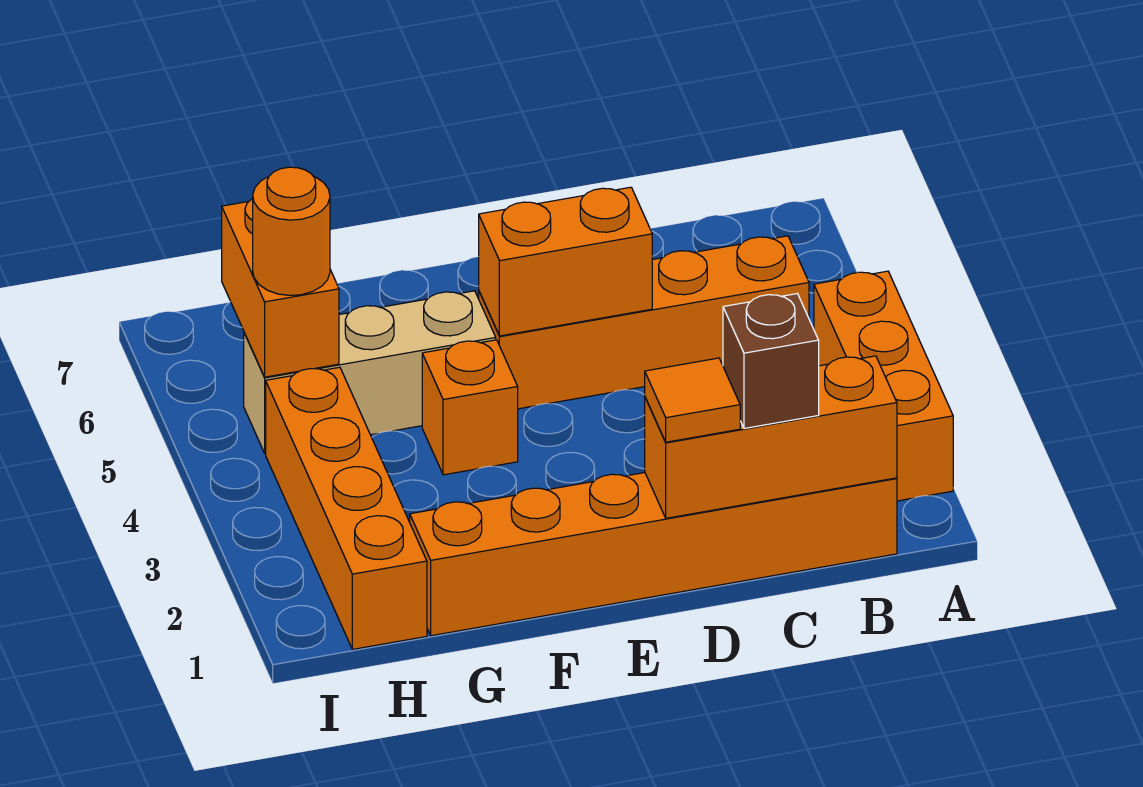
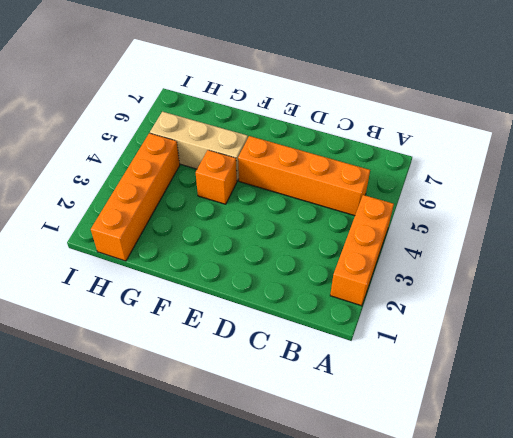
none -> orange brick B1:G1 level 1
none -> orange brick B1:D1 level 2
none -> orange brick D5:E5 level 2

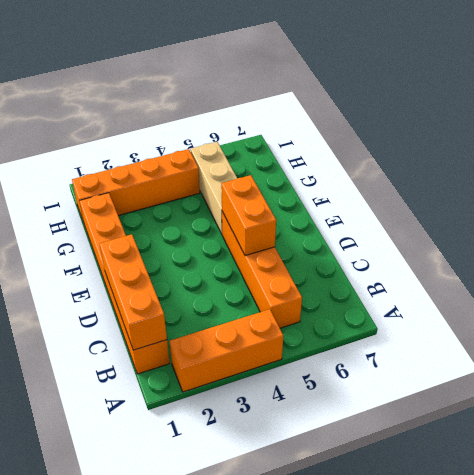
none -> orange brick F4 level 1
none -> orange brick H5:H6 level 2
none -> brown brick C1 level 3

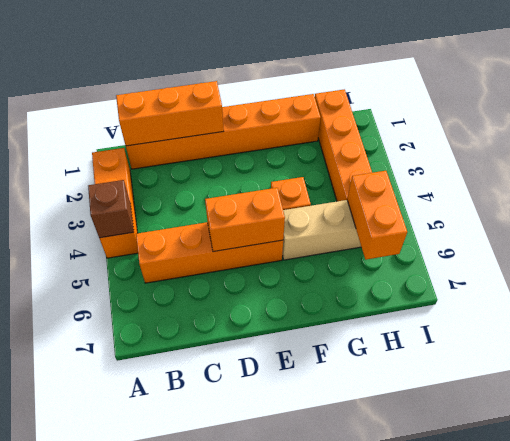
brown brick A4 level 2 -> brown brick C1 level 3
none -> orange tile D1 level 3
none -> orange round brick H5 level 3

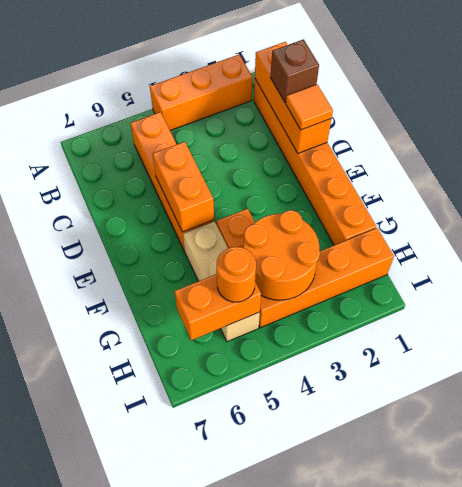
orange round brick G3:H4 level 2 -> none

